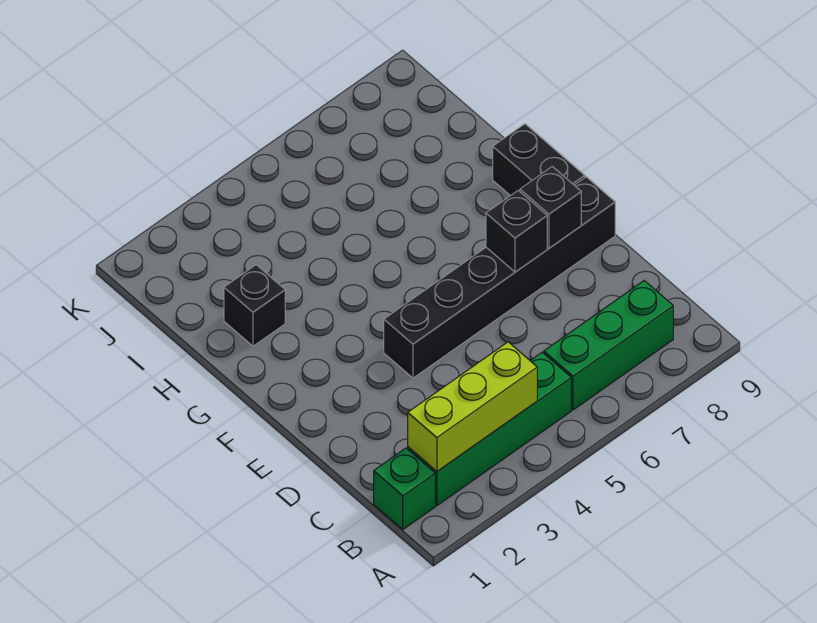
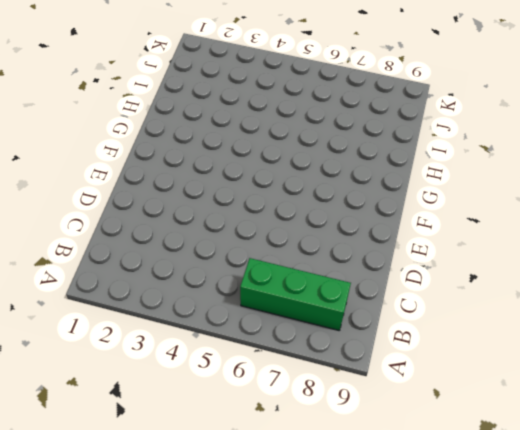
none -> green brick B1 level 1
none -> green brick B2:B5 level 1

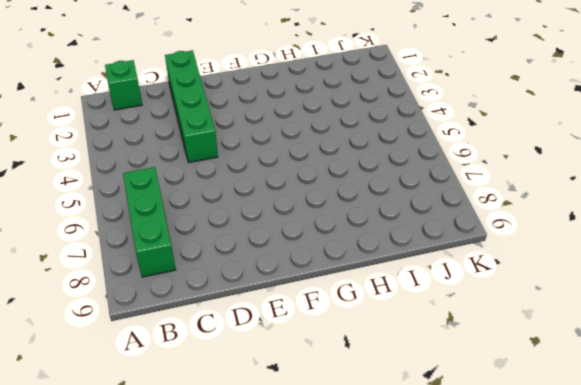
green brick D1:D4 level 1 -> green brick B2:B5 level 1
none -> black brick E4:E9 level 1
none -> black brick F9:G9 level 1

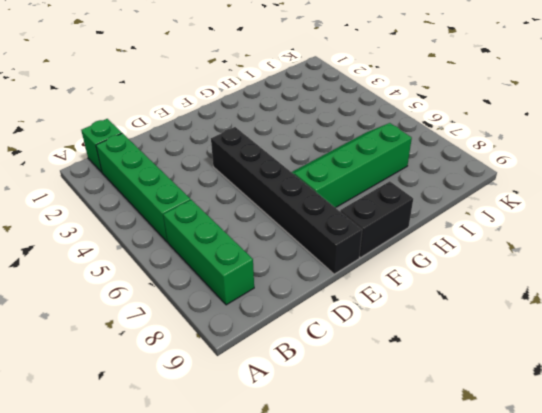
green slope F6:I7 level 1 top 7 -> none
none -> black brick H2 level 1
none -> lime brick B2:B4 level 2

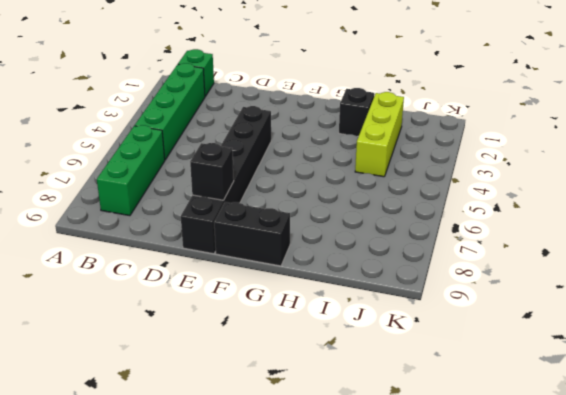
lime brick I2:I4 level 1 -> lime brick B2:B4 level 2
none -> black brick E7 level 2

